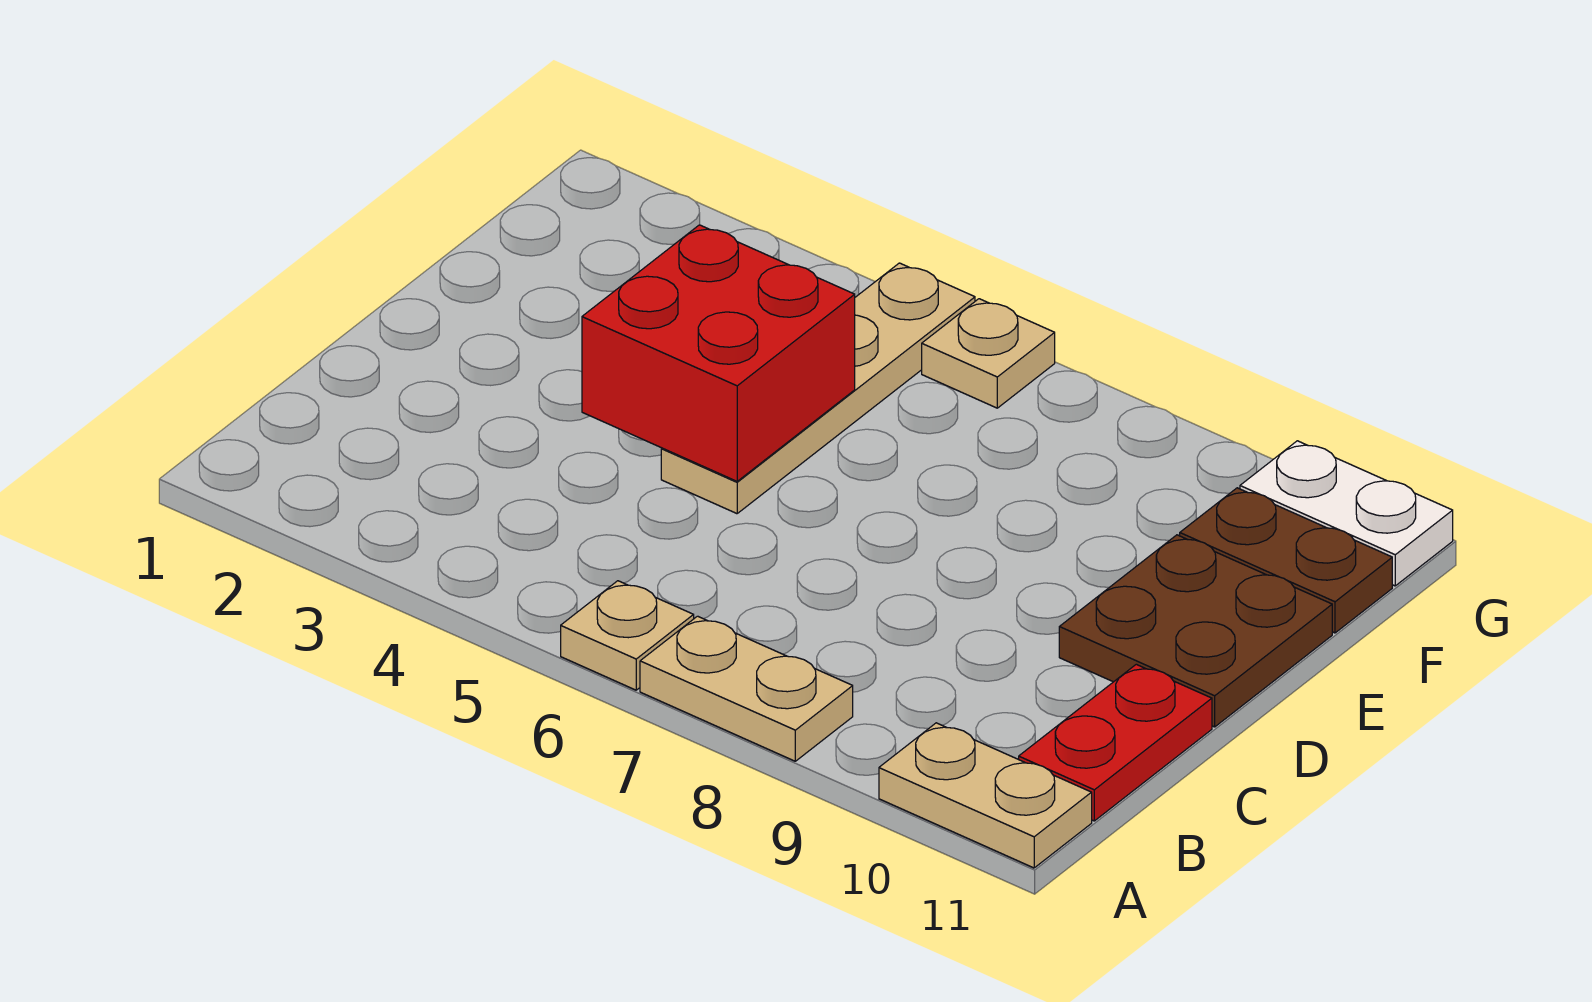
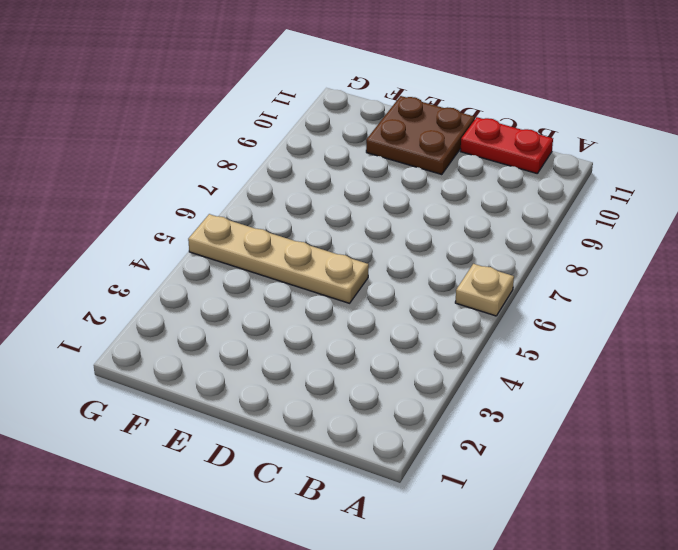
none -> tan plate A7:A8 level 1
none -> tan plate A10:A11 level 1

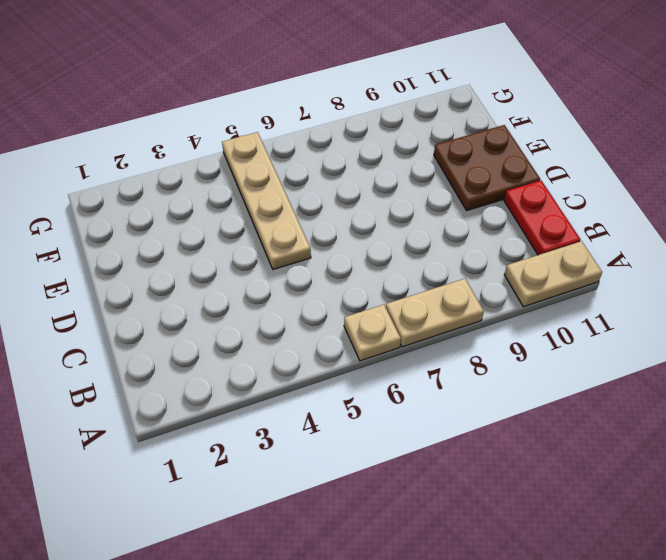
none -> brown plate F10:F11 level 1
none -> tan plate G6 level 1

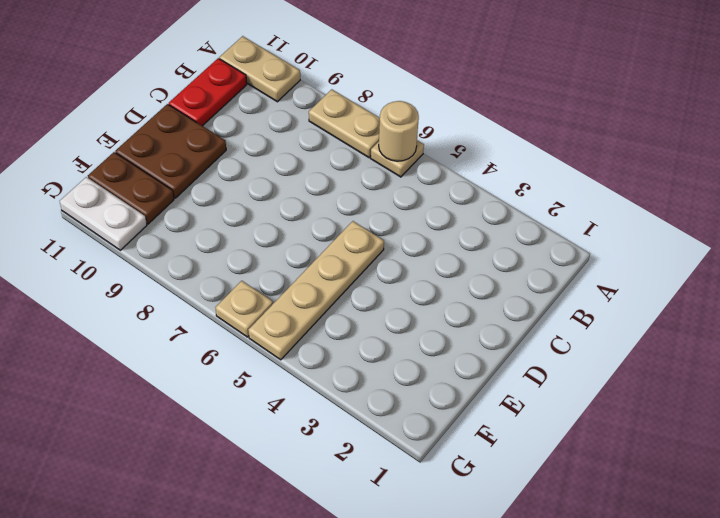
tan round brick A6 level 2 -> none
none -> red brick D4:E5 level 2

